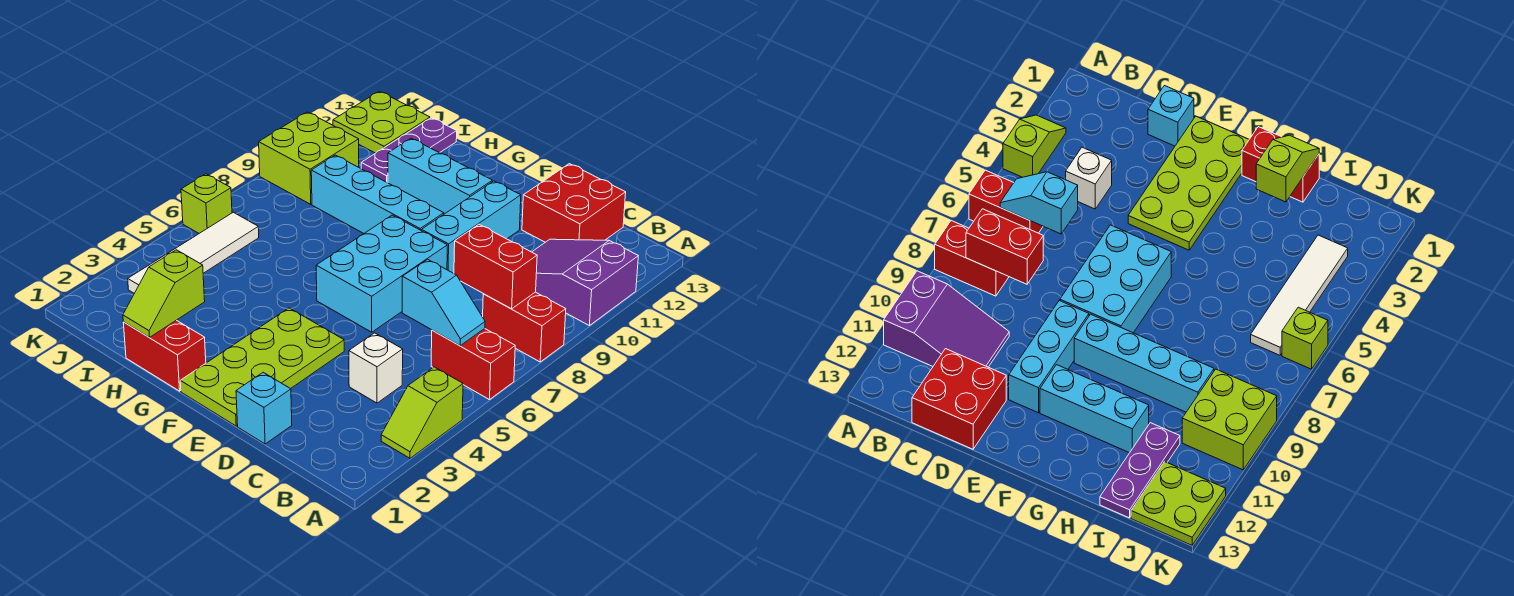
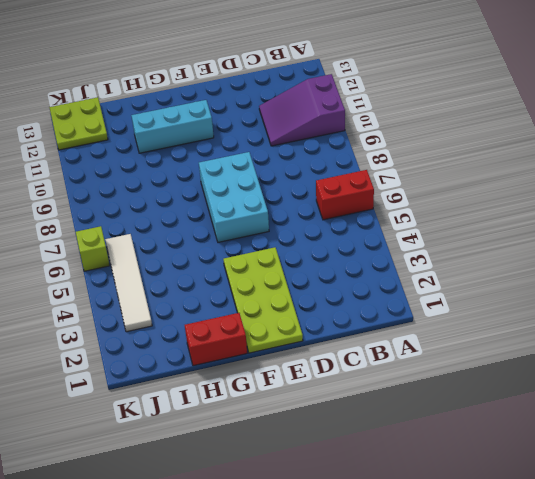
none -> lime slope A3:A4 level 1 top 4
none -> red brick A8:B8 level 1
none -> white brick C4 level 1

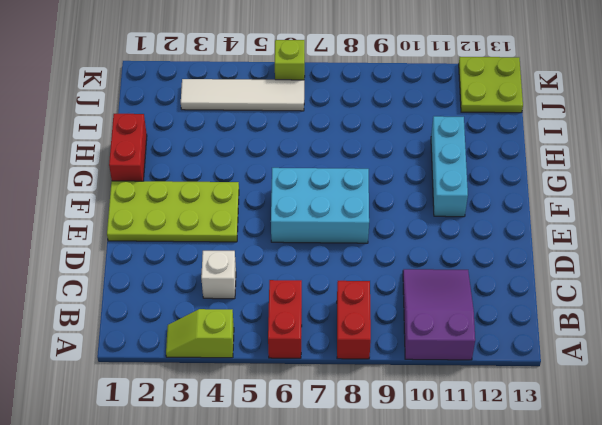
none -> red brick C12:D13 level 1
none -> cyan brick D1 level 1
none -> cyan brick E9:E11 level 1

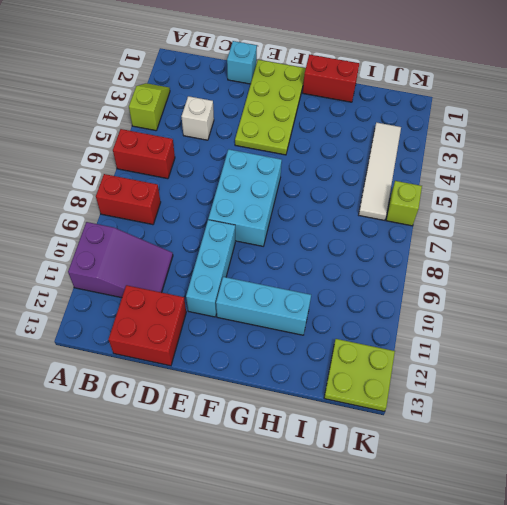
none -> cyan brick F9:I9 level 1
none -> purple plate I11:I13 level 1
none -> lime brick J9:K10 level 1

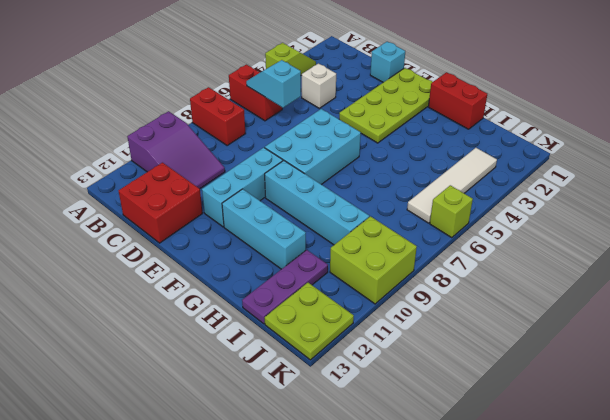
none -> red brick B8:C8 level 2
none -> lime slope H1:H2 level 2 top 2

